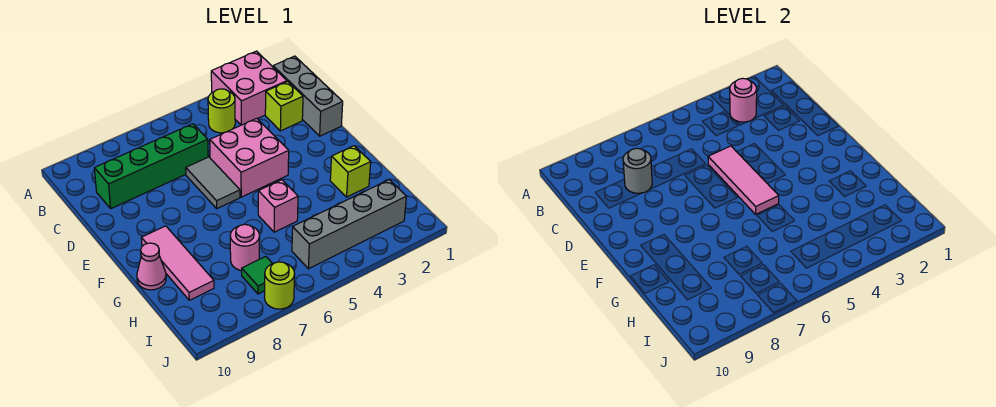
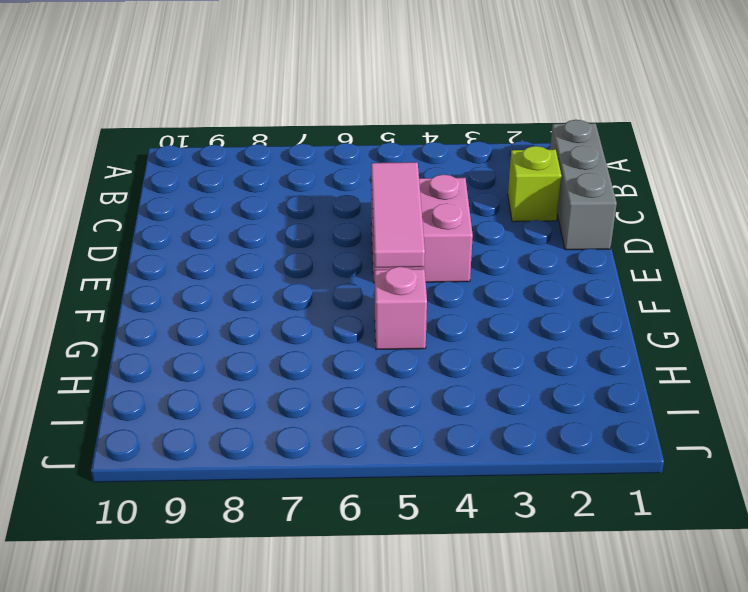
none -> pink brick A2:B3 level 1
none -> lime round brick B4 level 1
none -> green brick C6:C9 level 1

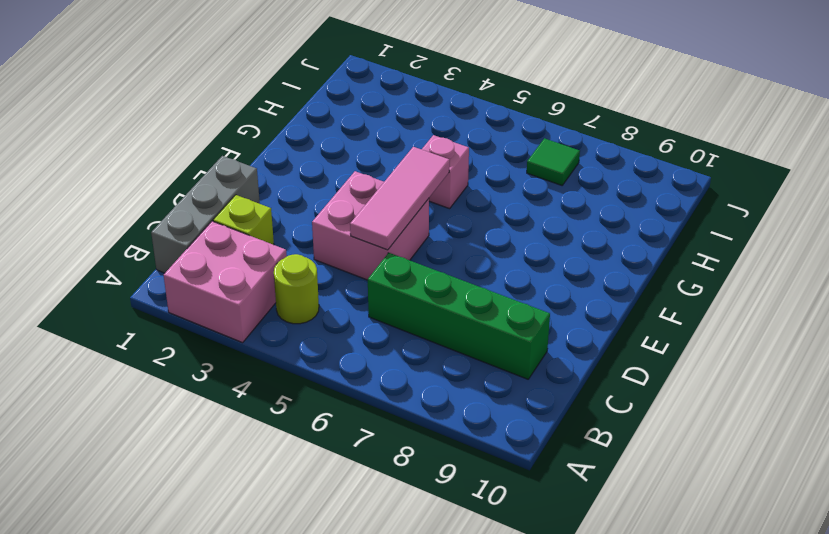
none -> grey tile D6:E6 level 1
none -> pink tile F9:H9 level 1
none -> lime brick G2 level 1

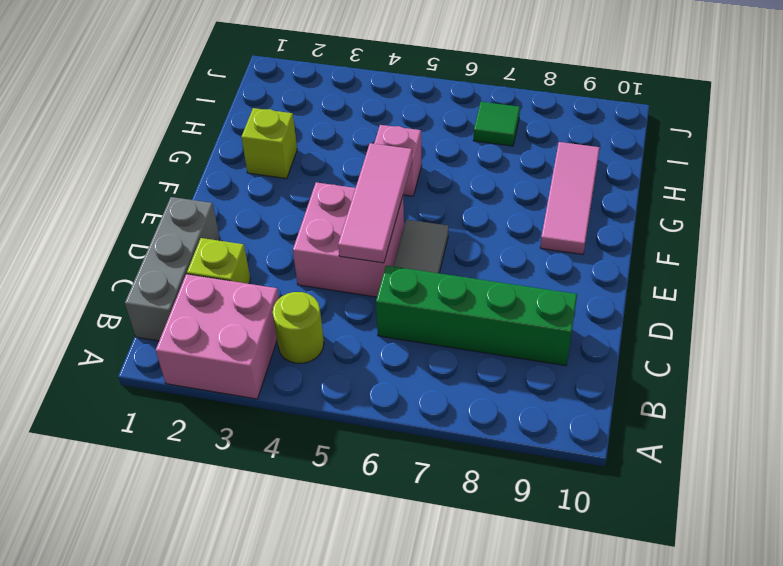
none -> pink cone G10 level 1
none -> pink round brick H7 level 1
none -> grey brick I2:I5 level 1

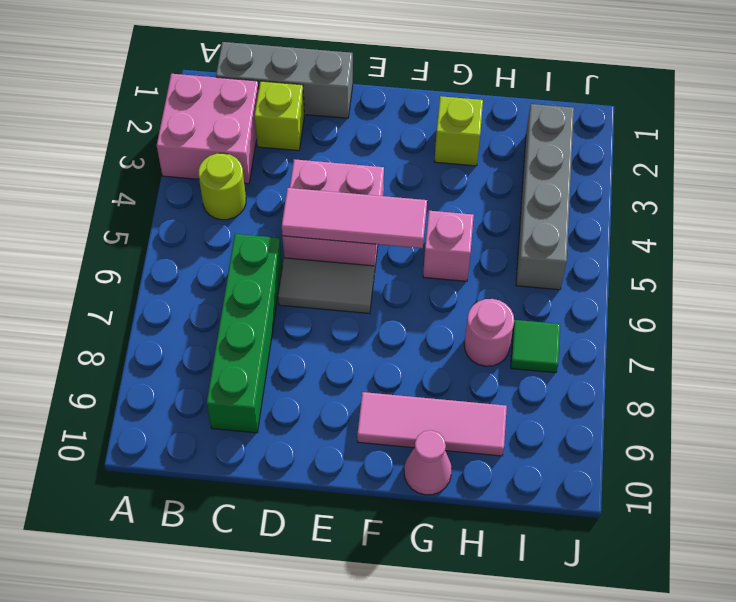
none -> lime round brick J7 level 1
none -> pink round brick B3 level 2
none -> grey round brick C8 level 2

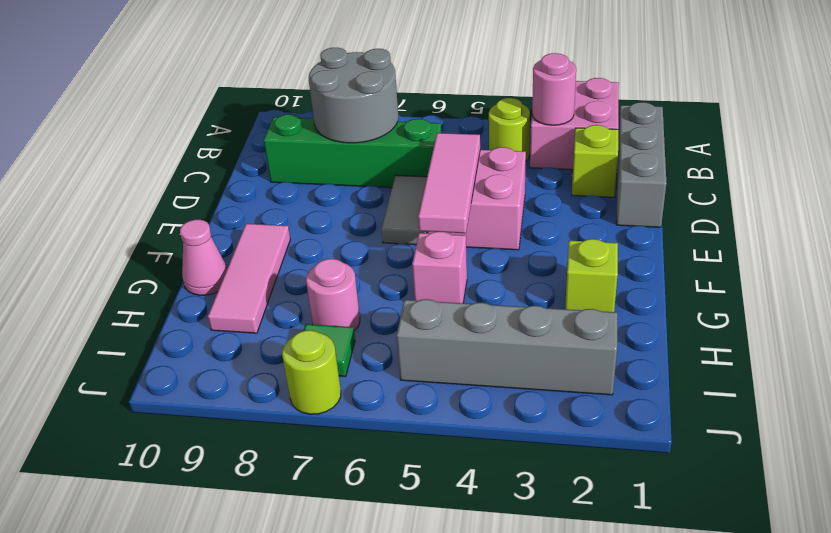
grey round brick B7:C8 level 2 -> grey round brick C8 level 2

